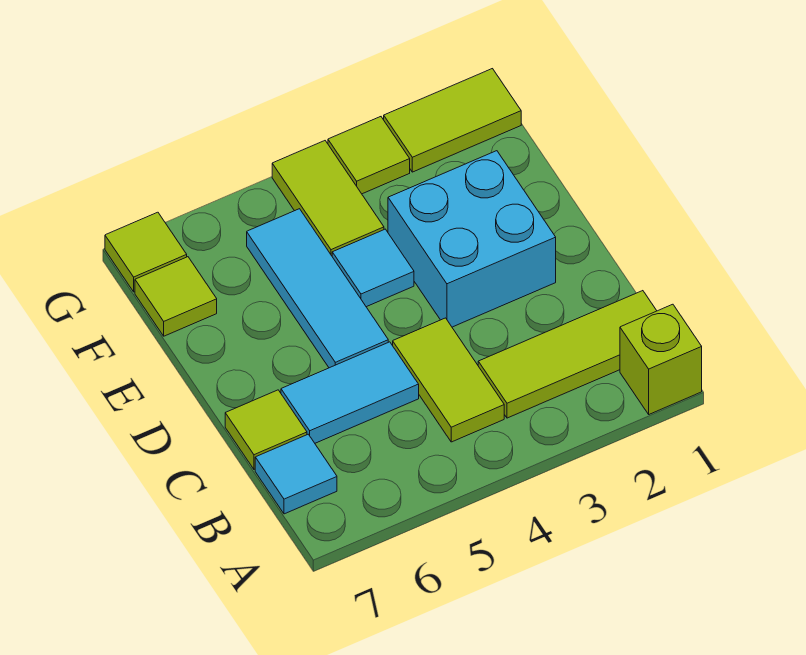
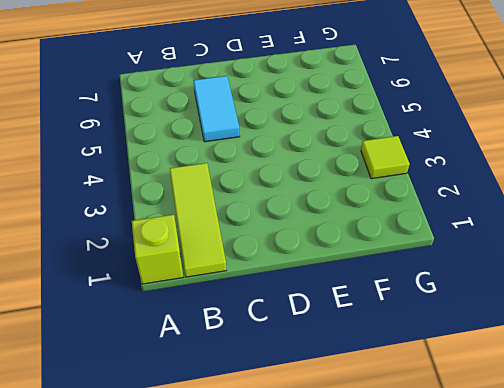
none -> lime tile B4:C4 level 1
none -> cyan tile B7 level 1
none -> lime tile C7 level 1

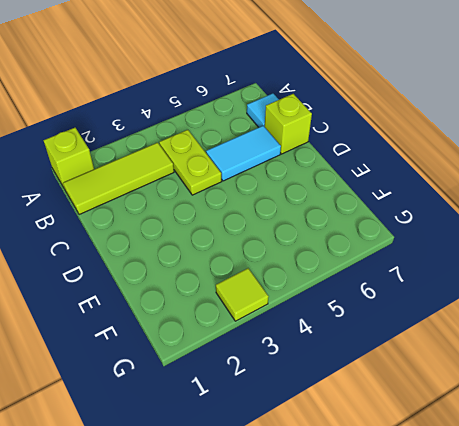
lime plate B4:C4 level 1 -> lime tile B4:C4 level 1
lime brick C7 level 1 -> lime tile C7 level 1
none -> cyan brick D2:E3 level 1
none -> cyan tile D5:F5 level 1
none -> cyan tile E4 level 1

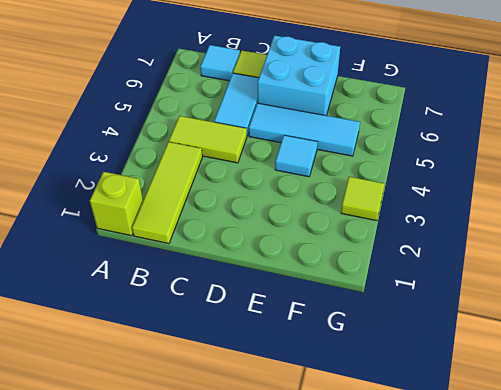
cyan brick D6:E7 level 1 -> cyan brick D2:E3 level 1
none -> lime tile F4:G4 level 1
none -> lime tile F7 level 1
none -> lime tile G1:G2 level 1

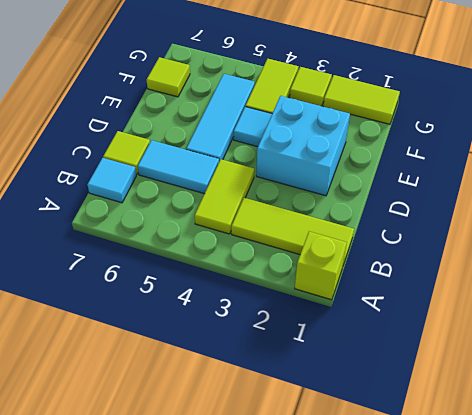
none -> lime tile G7 level 1

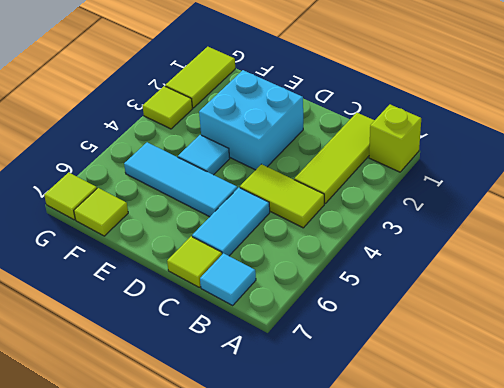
none -> lime tile F4:G4 level 1

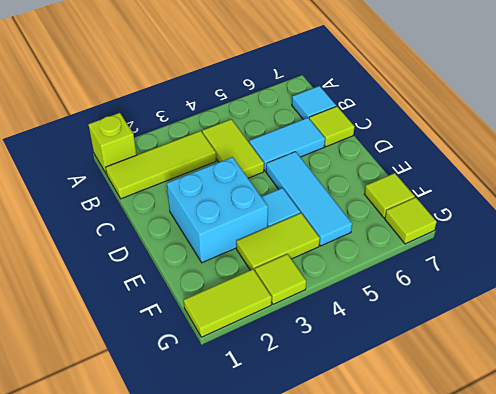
lime tile F3:F4 level 1 -> lime tile F4:G4 level 1

